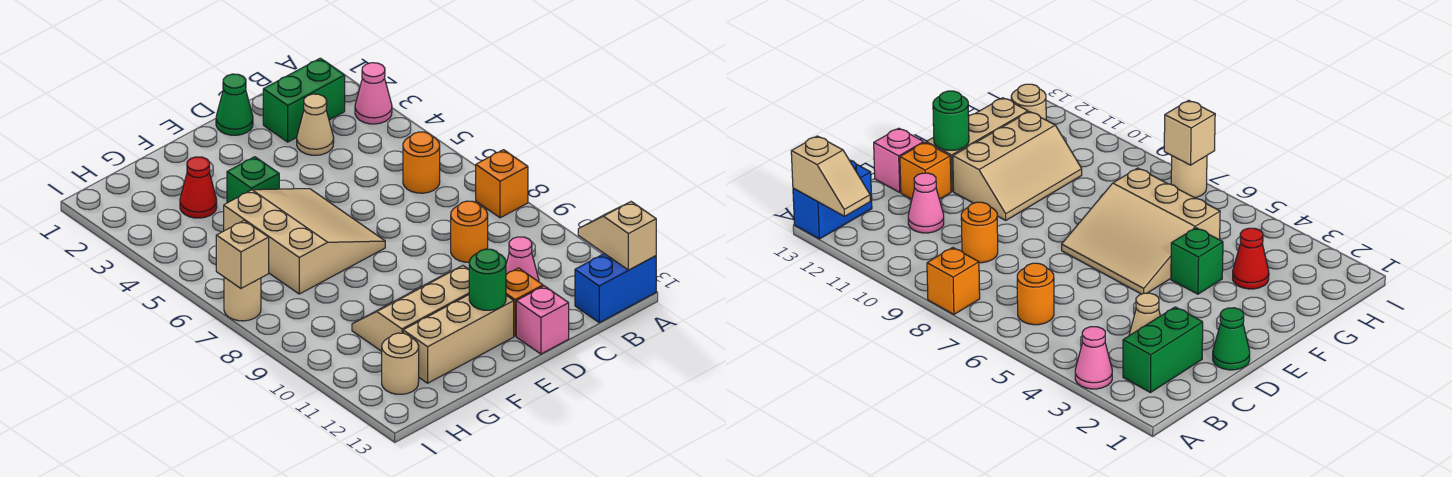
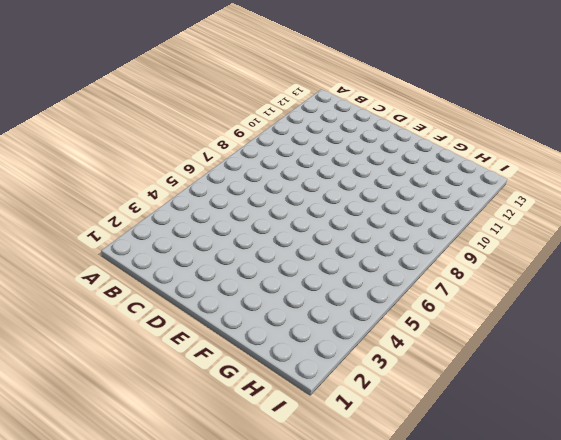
none -> pink cone A3 level 1
none -> orange brick A8 level 1
none -> blue brick A13:B13 level 1

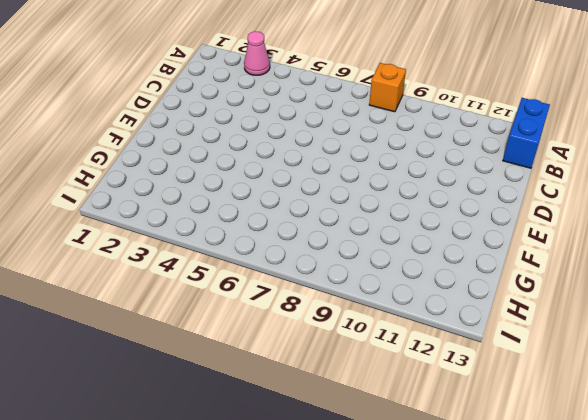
none -> green brick B2:C2 level 1
none -> orange round brick B6 level 1
none -> tan cone C3 level 1

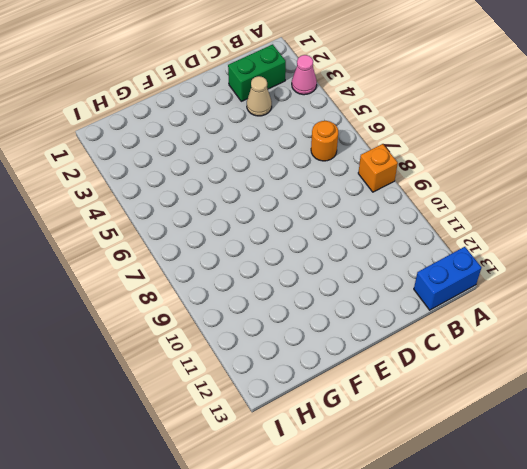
none -> orange round brick C9 level 1
none -> pink cone C11 level 1
none -> green cone D1 level 1

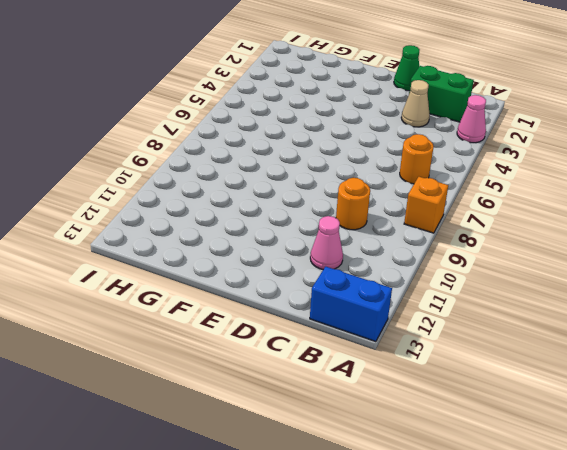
none -> orange brick D12 level 1
none -> pink brick D13 level 1
none -> tan slope E5:G7 level 1 top G

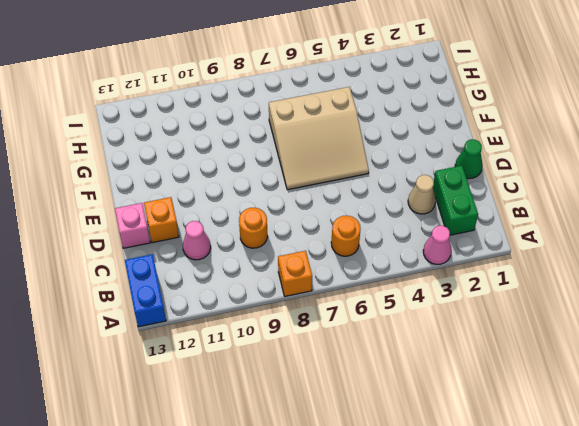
none -> tan slope E10:G11 level 1 top 11
none -> tan brick E12:G12 level 1
none -> green brick F4 level 1

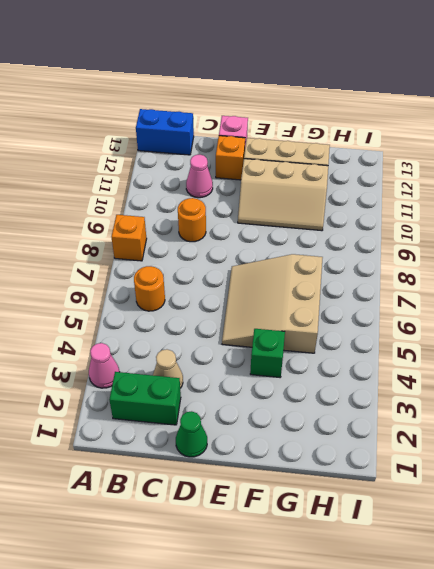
none -> red cone G3 level 1
none -> tan round brick H12 level 1
none -> tan round brick I7 level 1

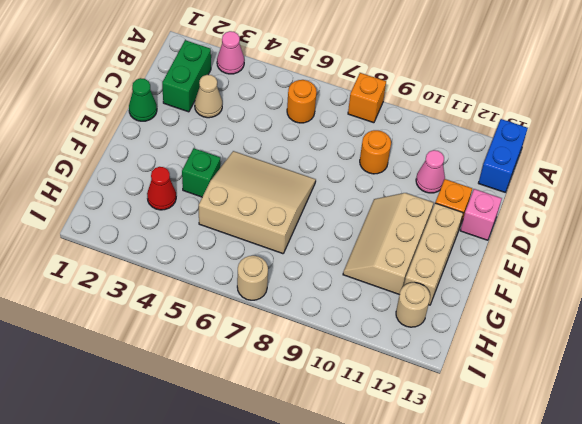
none -> tan slope A12:A13 level 2 top 13
none -> green round brick E12 level 2
none -> tan brick I7 level 2

